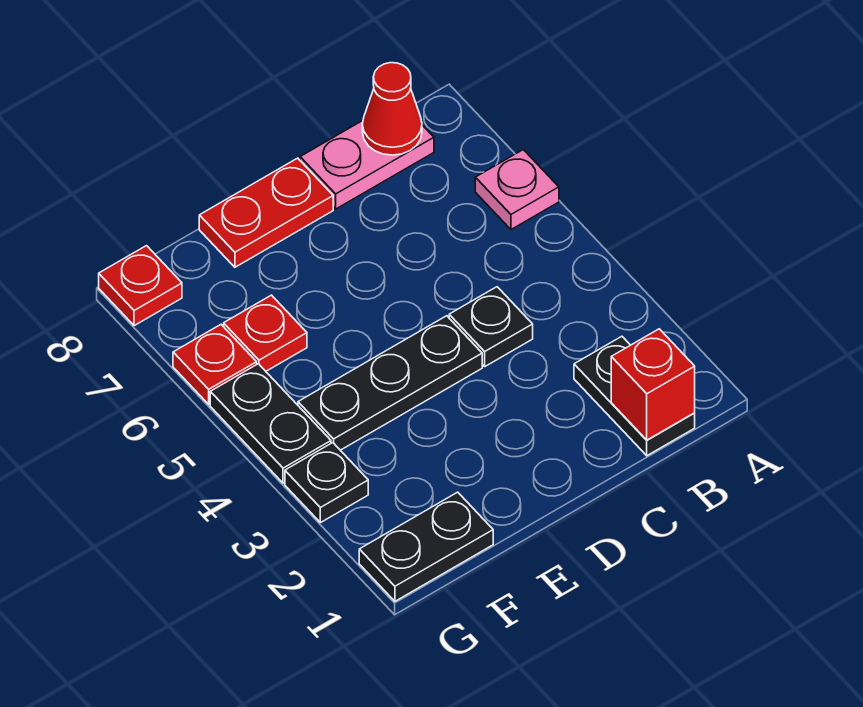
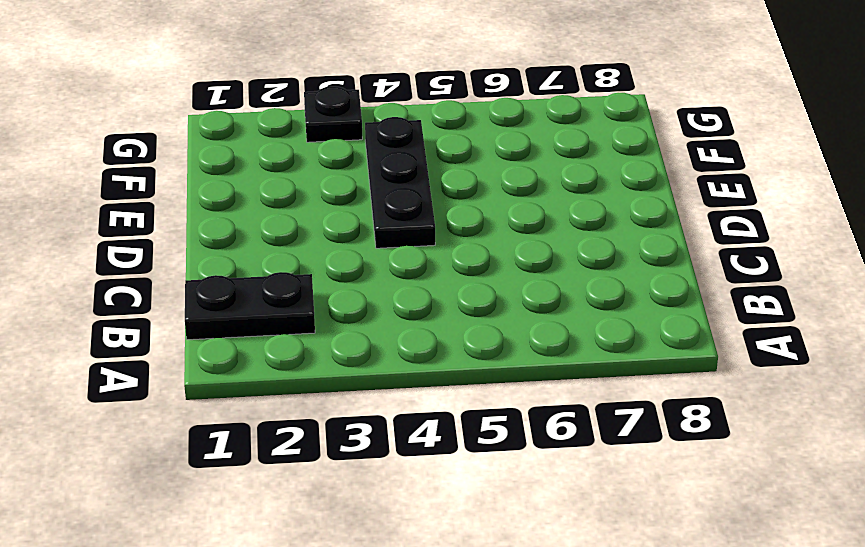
none -> pink plate A6 level 1
none -> pink plate B8:C8 level 1
none -> black plate C4 level 1

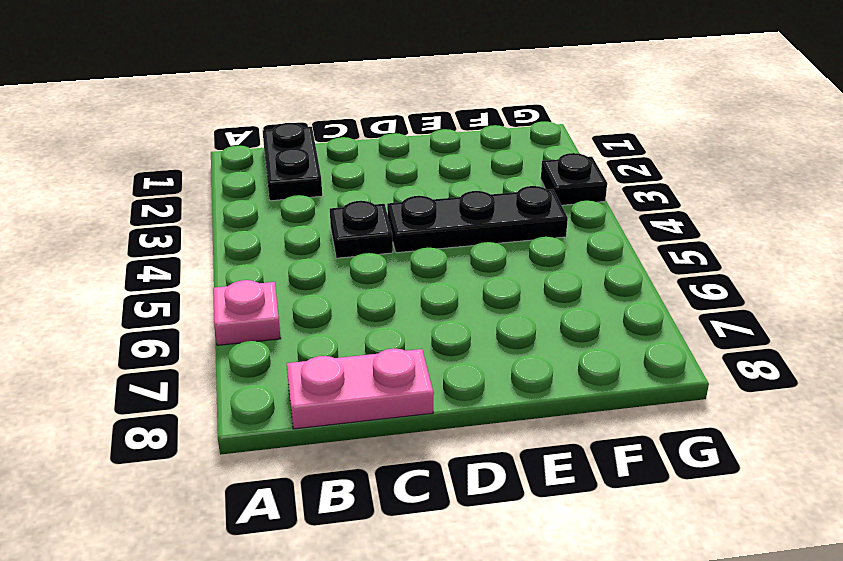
none -> red plate D8:E8 level 1
none -> black plate F1:G1 level 1
none -> red plate F6 level 1

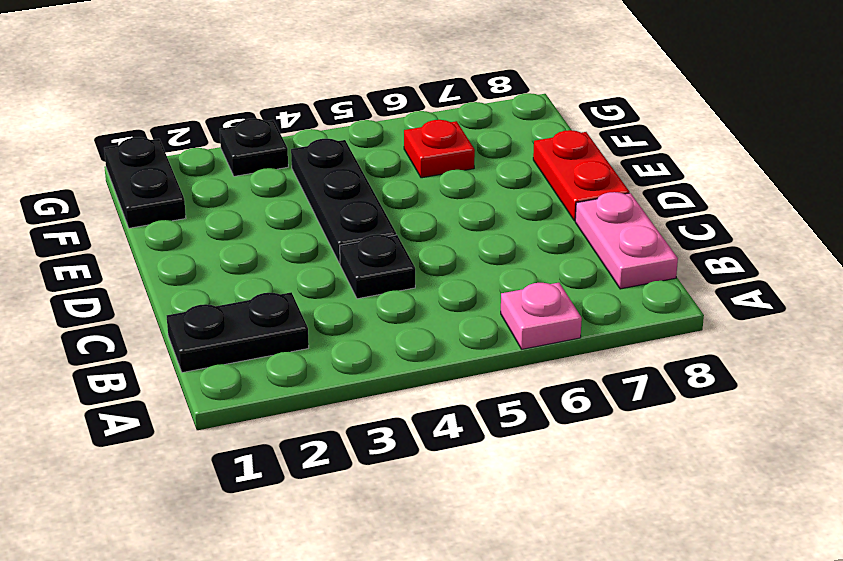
none -> black plate G4:G5 level 1
none -> red plate G6 level 1
none -> red plate G8 level 1

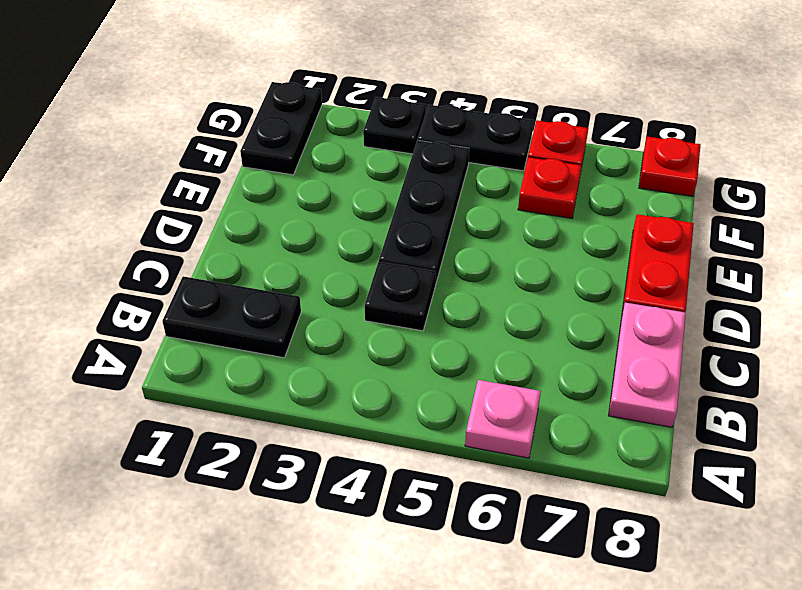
none -> red brick B1 level 2
none -> red cone B8 level 2

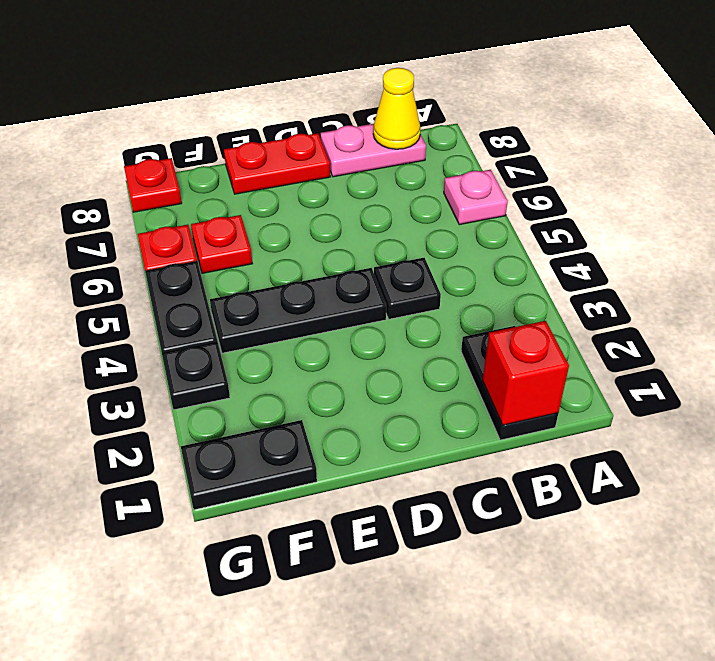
yellow cone B8 level 2 -> red cone B8 level 2

